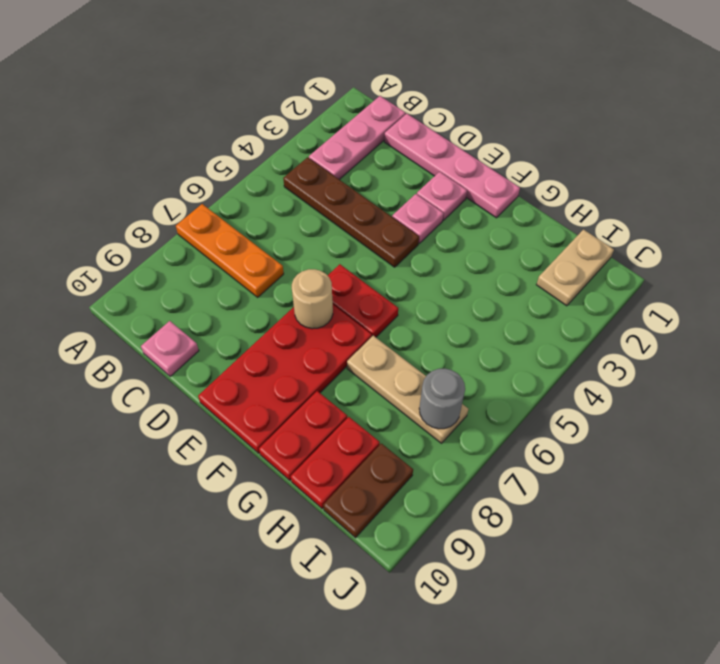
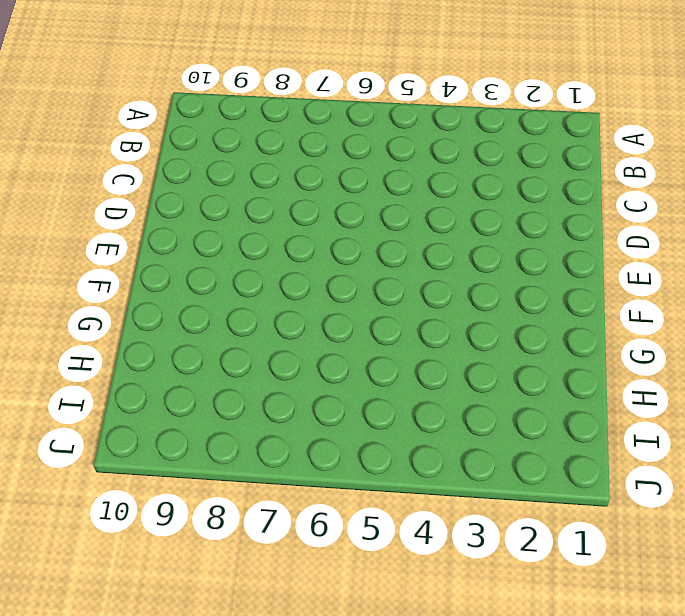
none -> orange plate A7:C7 level 1
none -> pink plate B1:B3 level 1
none -> brown plate B4:E4 level 1

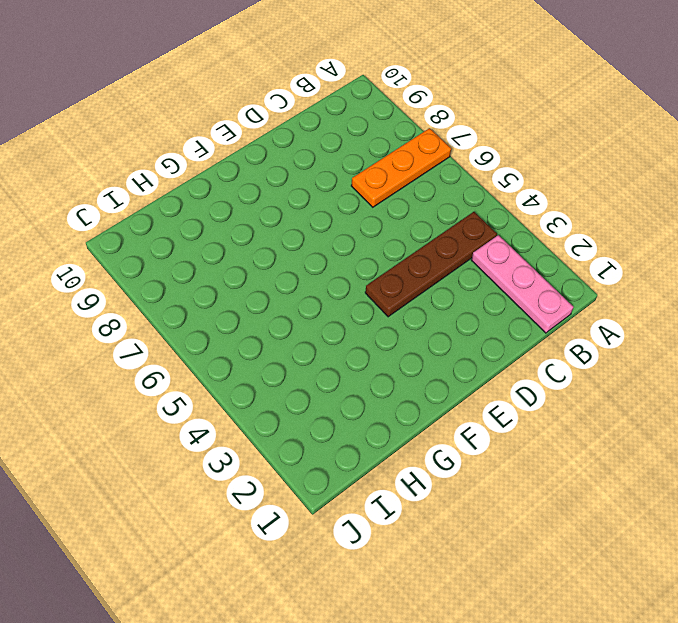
none -> pink plate C1:F1 level 1
none -> pink plate C10 level 1
none -> pink plate E2 level 1

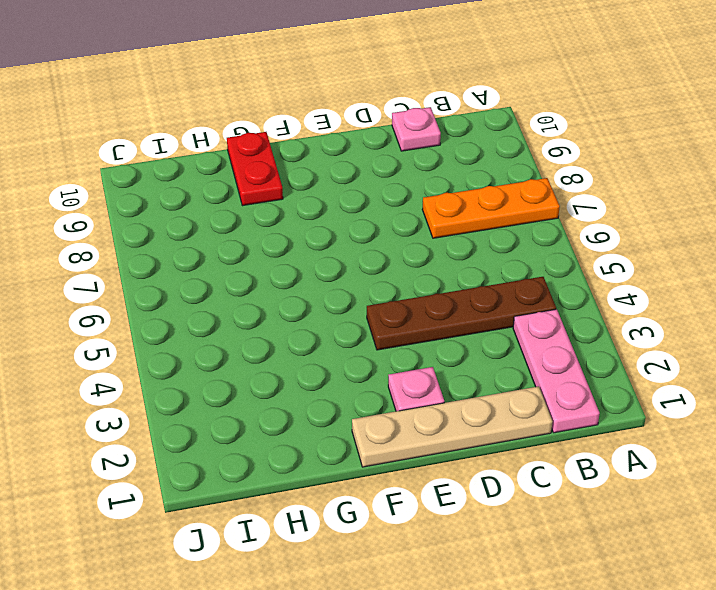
tan plate C1:F1 level 1 -> pink plate C1:F1 level 1
none -> pink plate E3 level 1
none -> red plate E6:F6 level 1
none -> red plate E7:F10 level 1

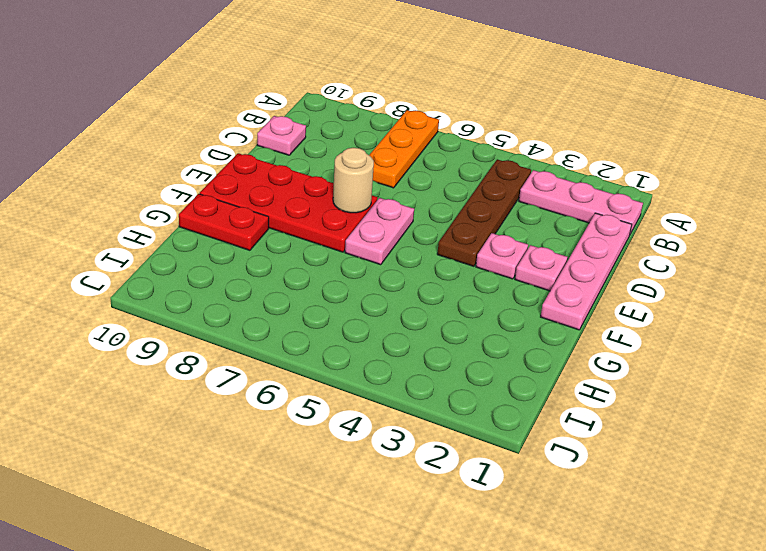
pink plate E6:F6 level 1 -> red plate E6:F6 level 1
none -> tan plate G7:I7 level 1
none -> red plate H9:H10 level 1
none -> tan plate I1:I2 level 1

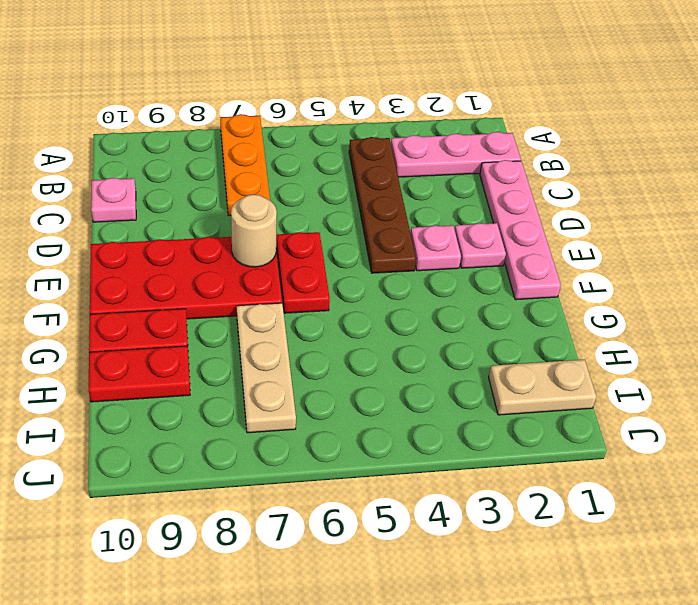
none -> brown plate I9:I10 level 1
none -> grey round brick I7 level 2

